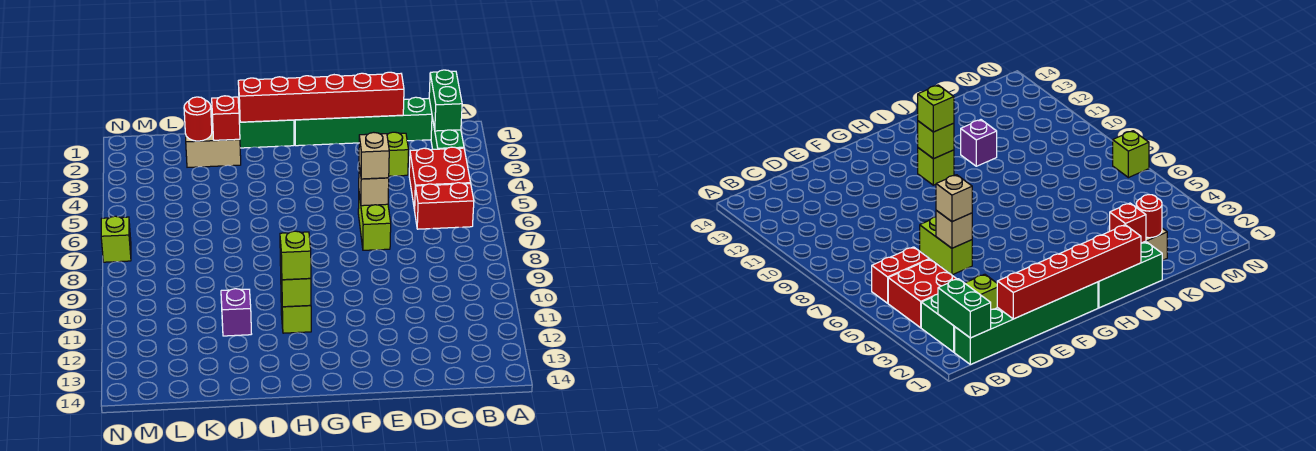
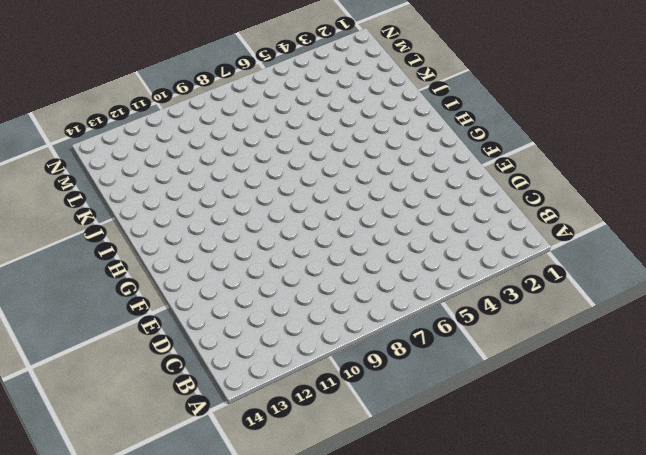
none -> green brick B1:G1 level 1
none -> green brick B2:B3 level 1
none -> red brick B4:C5 level 1

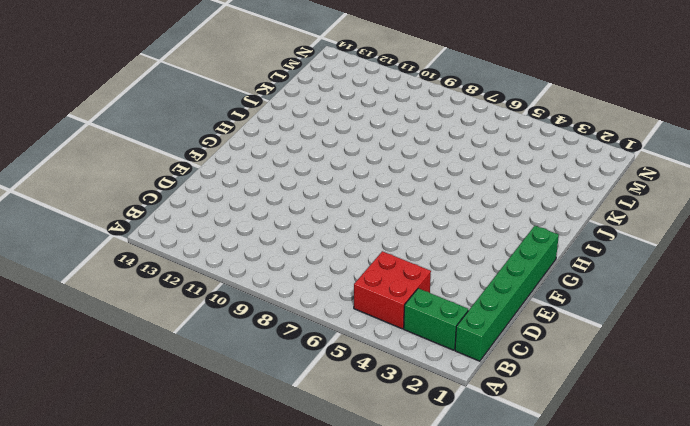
none -> red brick B6:C6 level 1
none -> lime brick D3 level 1
none -> lime brick E6:E7 level 1

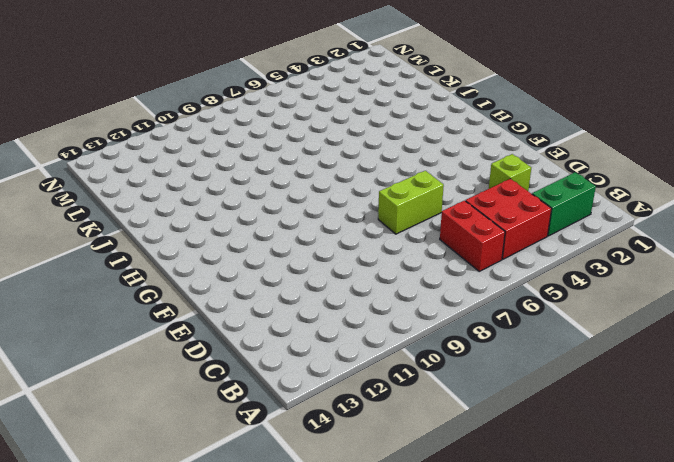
none -> green brick B1:G1 level 1
none -> green brick H1:J1 level 1
none -> lime brick H11 level 1

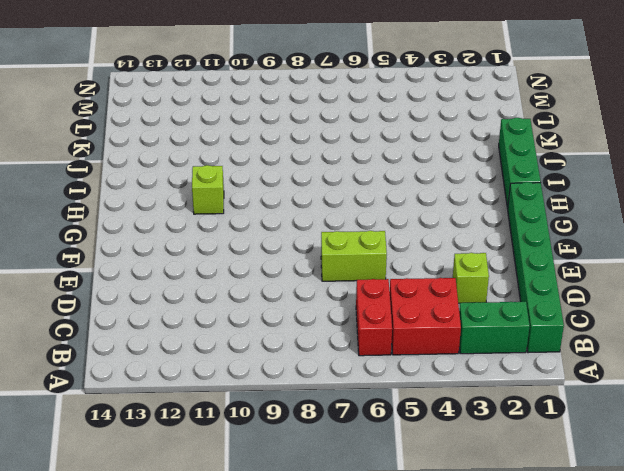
none -> tan brick J2:K2 level 1
none -> purple brick J11 level 1
none -> lime brick N7 level 1

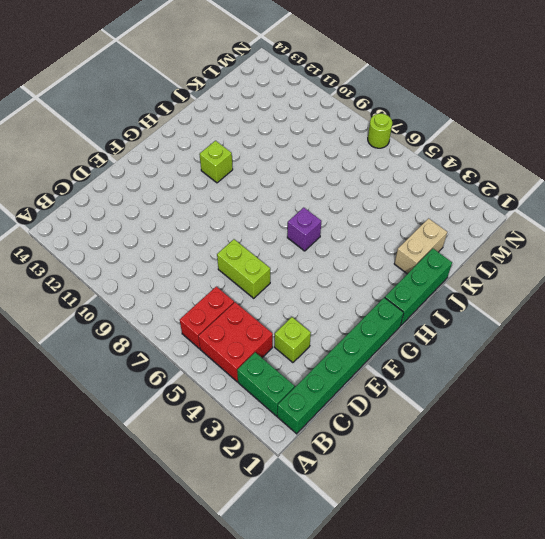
purple brick H6 level 1 -> purple brick J11 level 1
lime round brick N7 level 1 -> lime brick N7 level 1
none -> green brick B1:B2 level 2
none -> red brick D1:I1 level 2
none -> tan brick E6 level 2

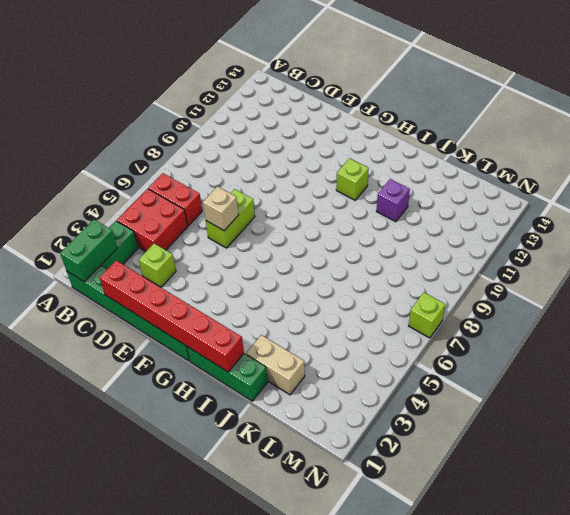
none -> lime brick H11 level 2
none -> red brick J2 level 2
none -> red round brick K2 level 2

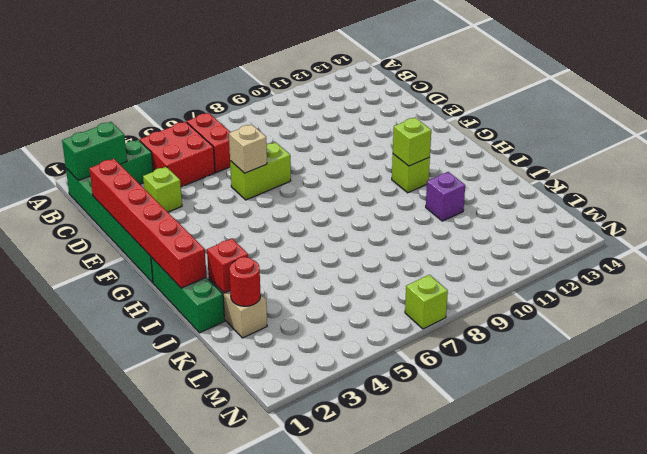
none -> tan brick E6 level 3
none -> lime brick H11 level 3

